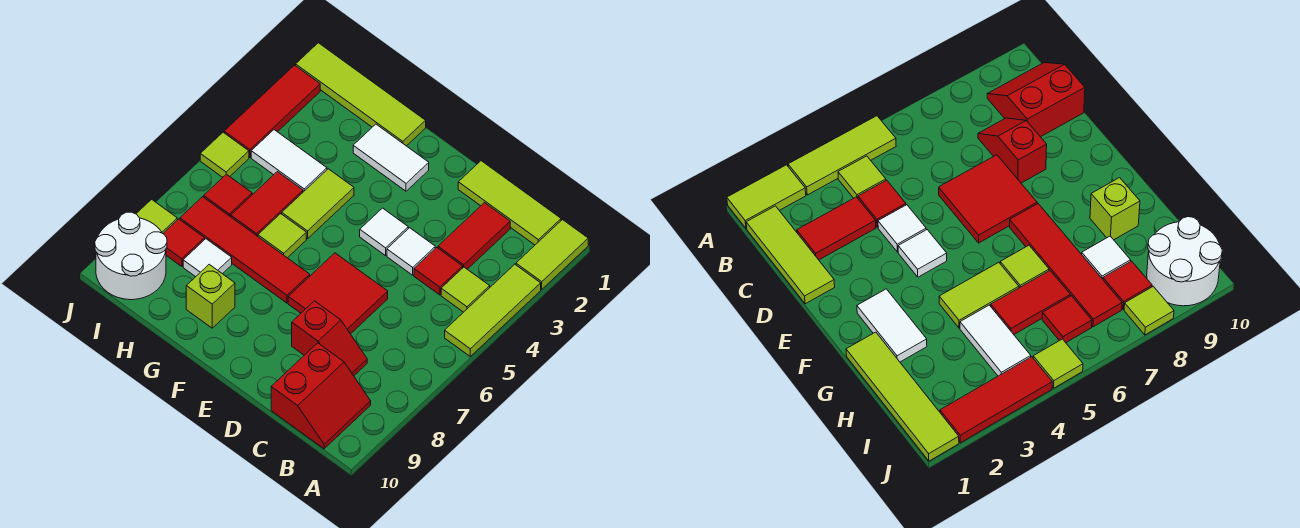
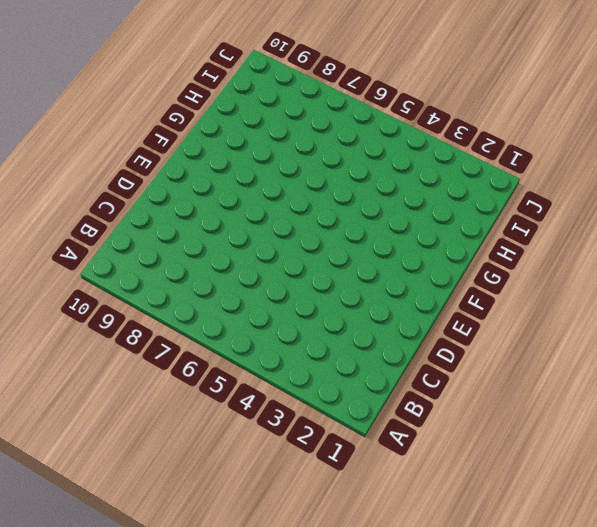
none -> lime tile A1:A2 level 1
none -> lime tile A3:A5 level 1
none -> lime tile B1:D1 level 1

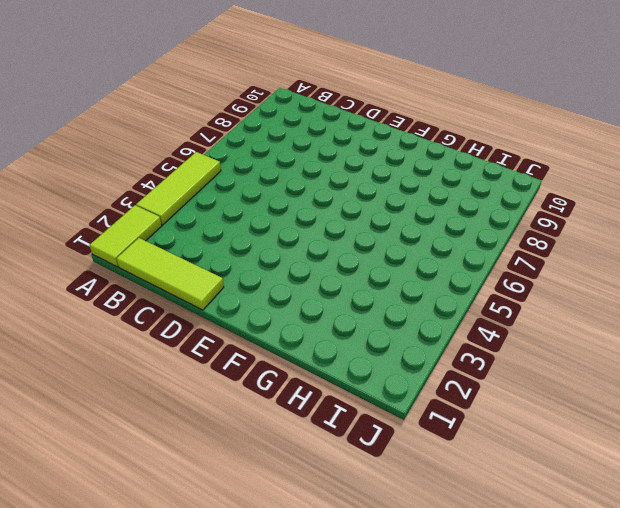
none -> lime tile B4 level 1
none -> red slope B9:C10 level 1 top C
none -> red tile C2:C3 level 1

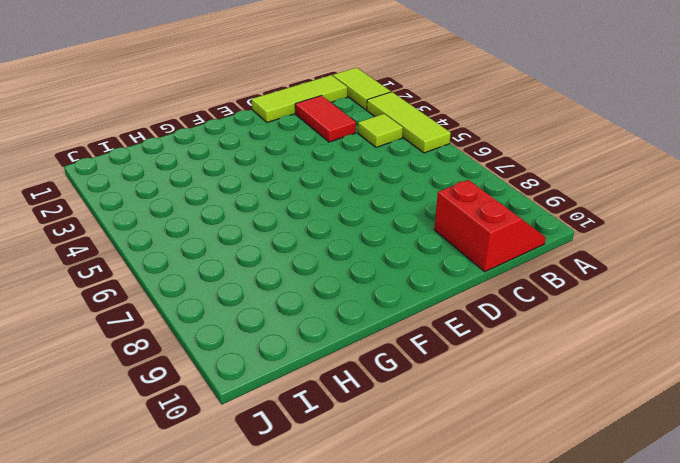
none -> red tile C4 level 1
none -> red slope C8:D8 level 1 top D
none -> white tile D4 level 1

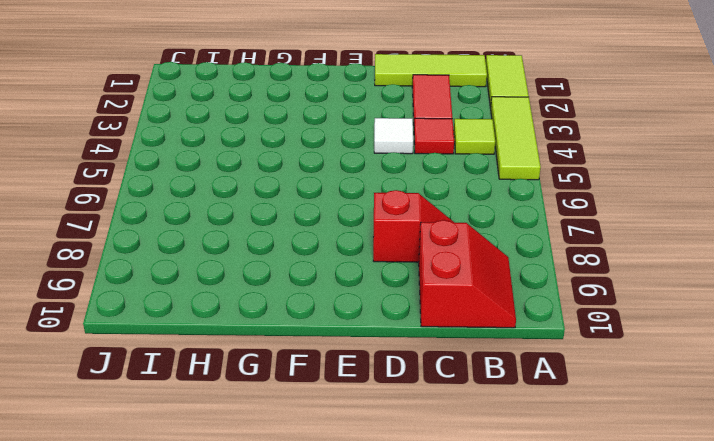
none -> red tile D6:E7 level 1
none -> white tile E4 level 1
none -> white tile F2:G2 level 1

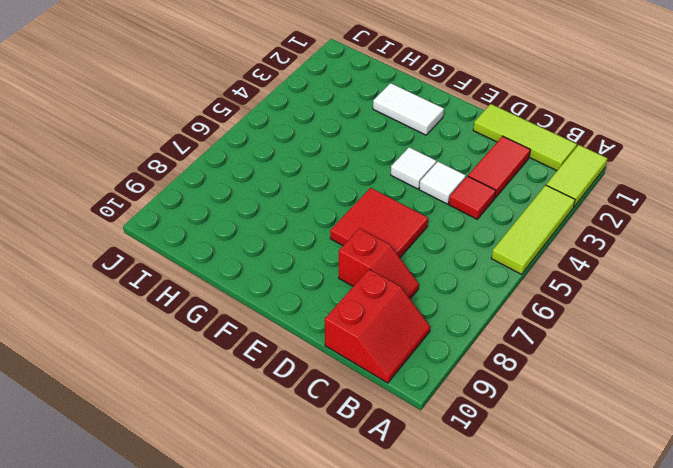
none -> lime tile B4 level 1
none -> red tile F7:I7 level 1
none -> lime tile G1:J1 level 1

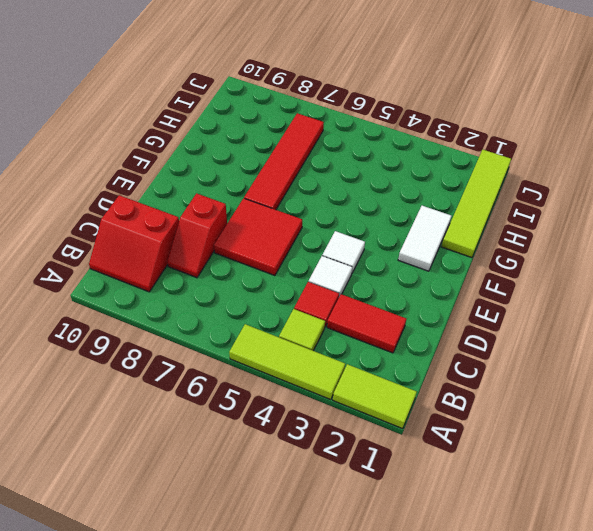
none -> lime tile B1:D1 level 1
none -> lime tile G4:G5 level 1
none -> lime tile G6 level 1

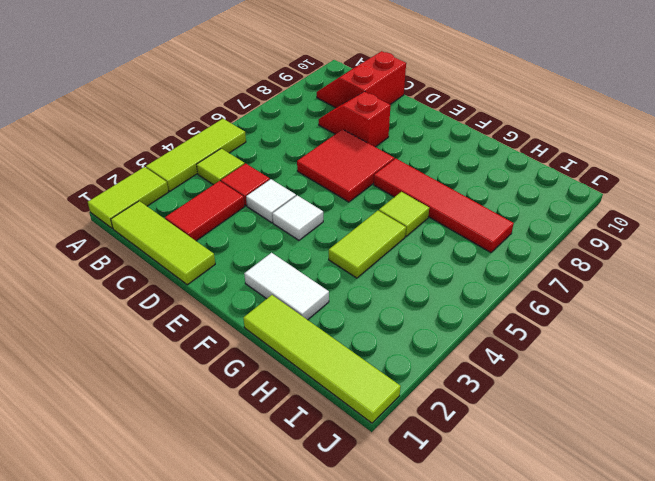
none -> lime brick G9 level 1
none -> white tile H4:I4 level 1
none -> red tile H5:H6 level 1

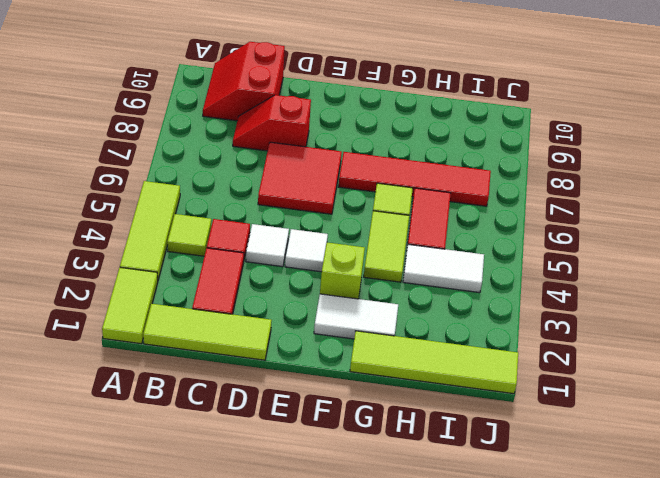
lime brick F3 level 1 -> lime brick G9 level 1
none -> white tile H8 level 1
none -> red tile I6 level 1
none -> red tile I8 level 1

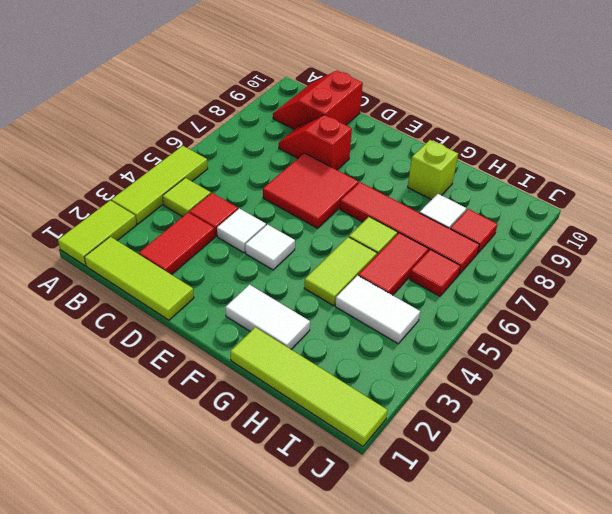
none -> white round brick I9:J10 level 1
none -> red tile J2:J4 level 1
none -> lime tile J5 level 1

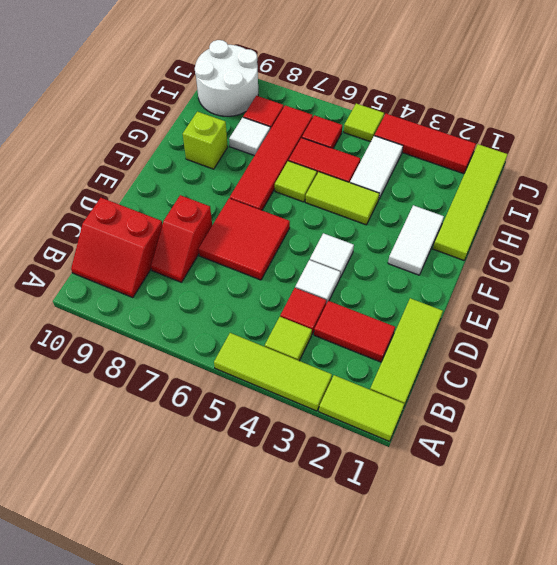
none -> lime tile J8 level 1

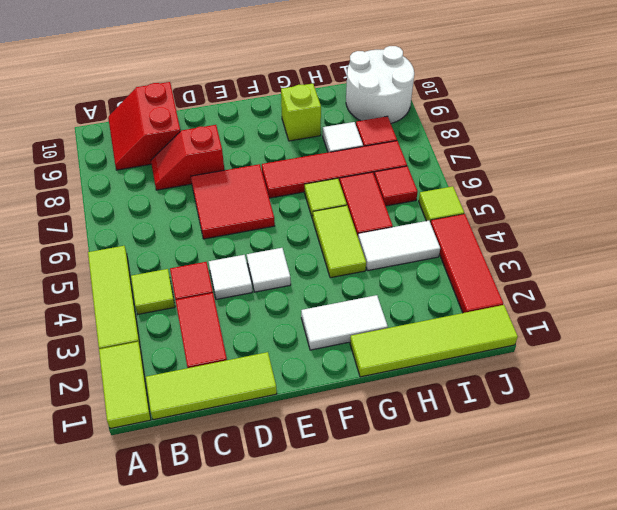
none -> lime tile J8 level 1

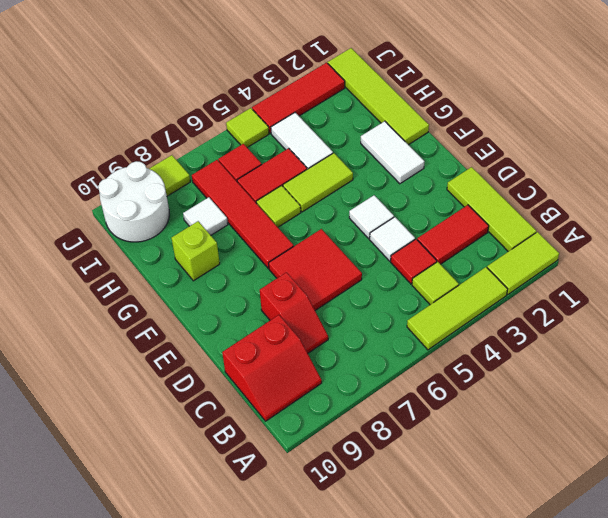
none -> red tile I8 level 1

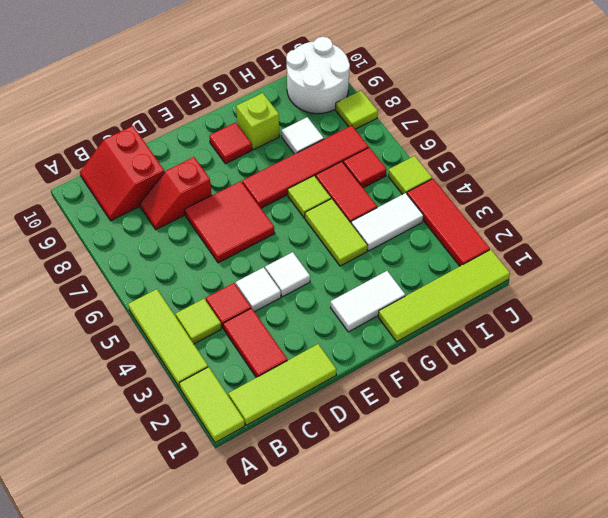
red tile F9 level 1 -> red tile I8 level 1

